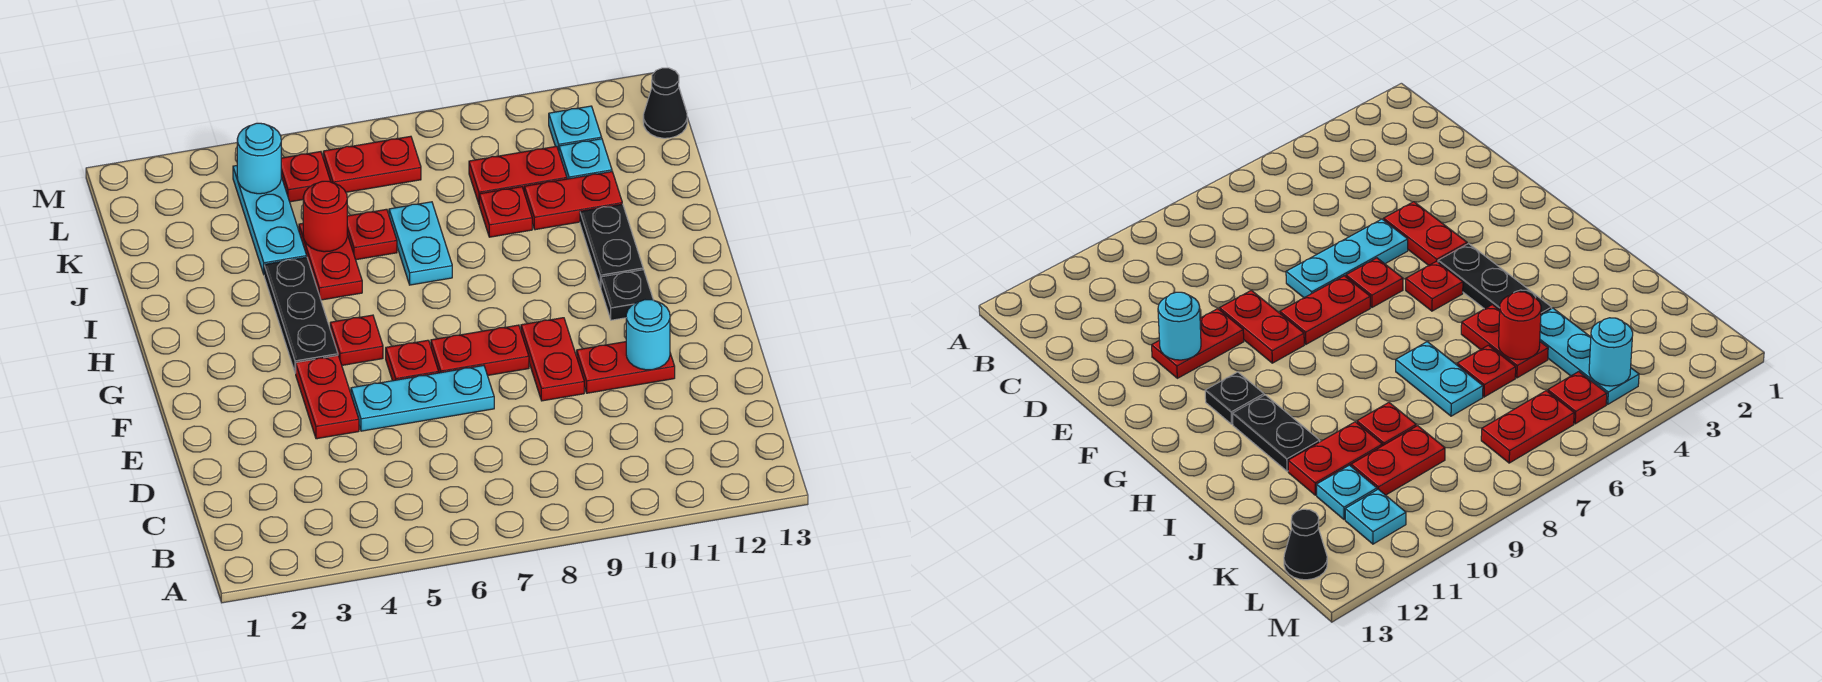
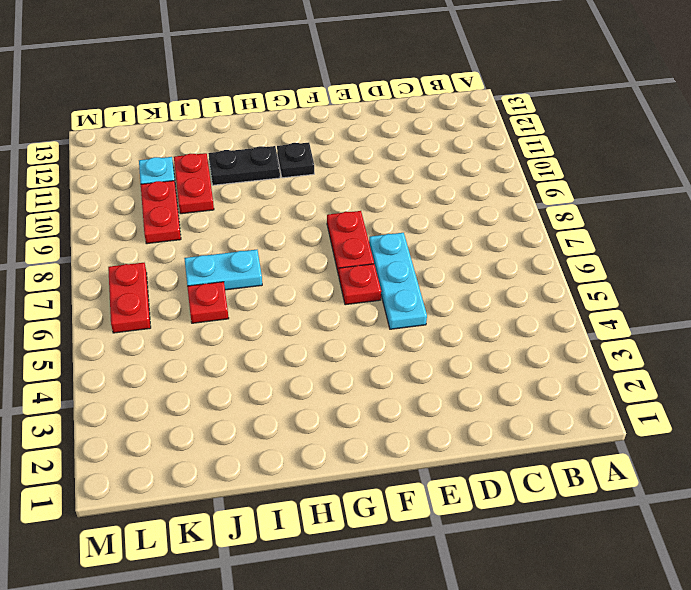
none -> red plate E4:F4 level 1
none -> red plate E9:F9 level 1
none -> red plate E10:E11 level 1

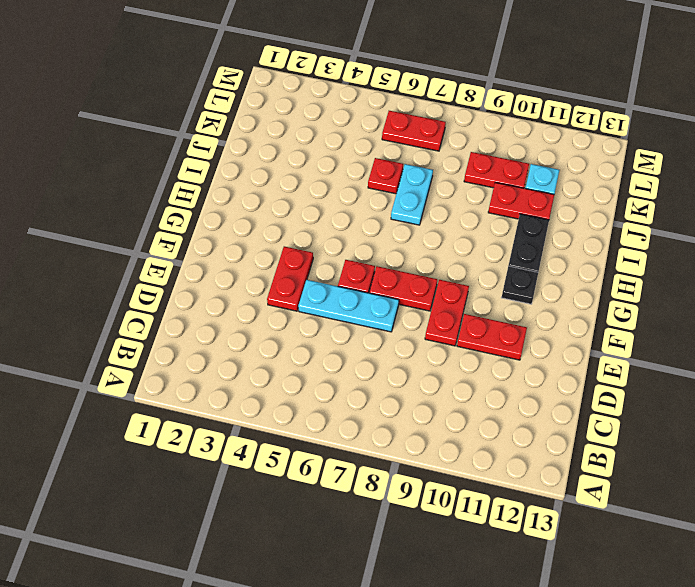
none -> black plate G4:I4 level 1
none -> red plate G5 level 1
none -> red plate I5:J5 level 1

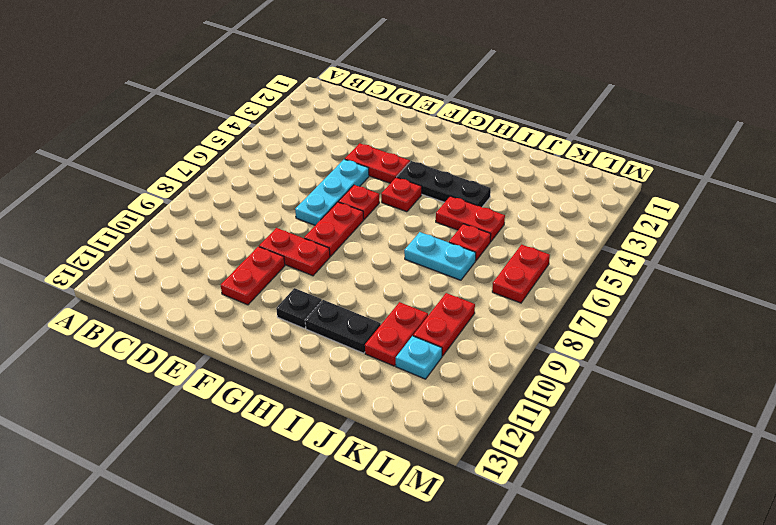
none -> cyan plate J4:L4 level 1
none -> red plate J9 level 1
none -> red plate L5 level 1

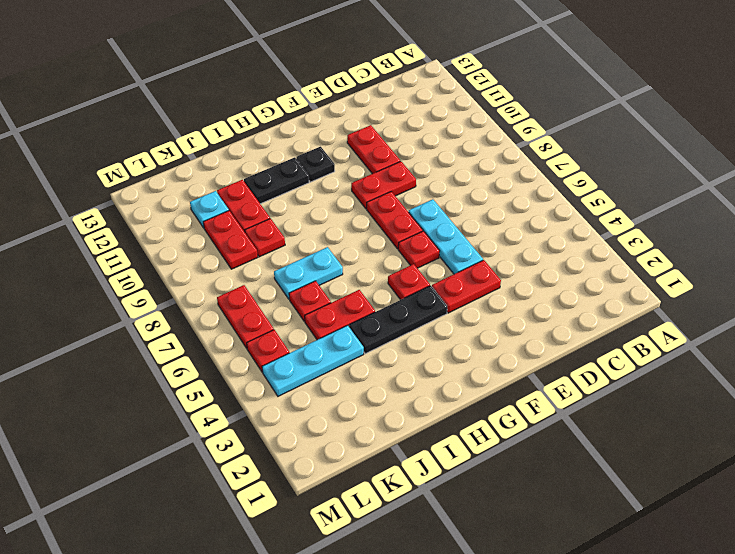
none -> cyan plate L11 level 1
none -> black cone L13 level 1
none -> cyan round brick E11 level 2

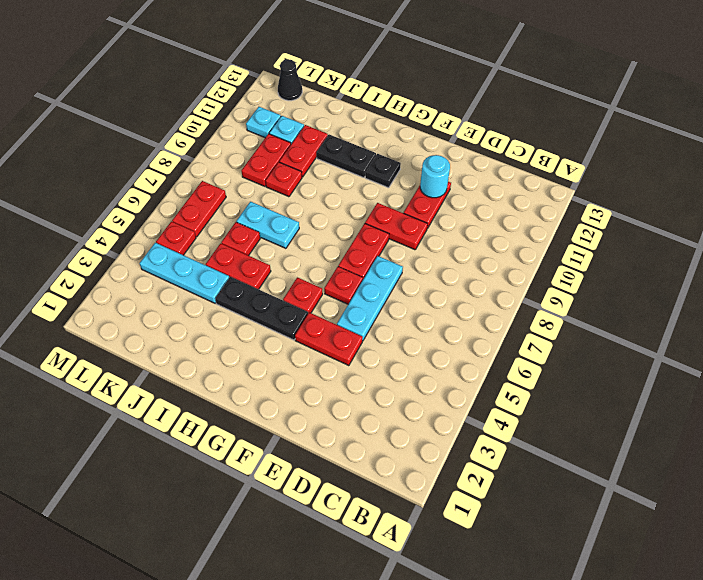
none -> red round brick J5 level 2
none -> cyan round brick L4 level 2

